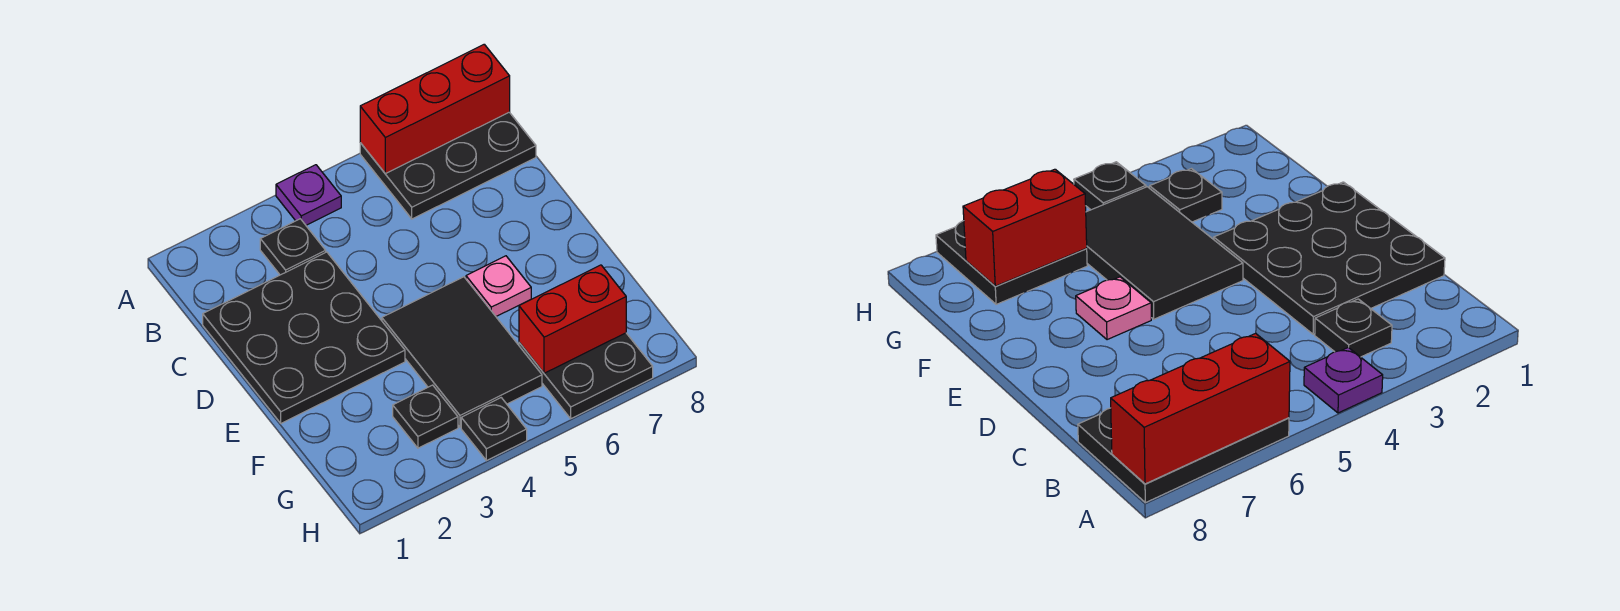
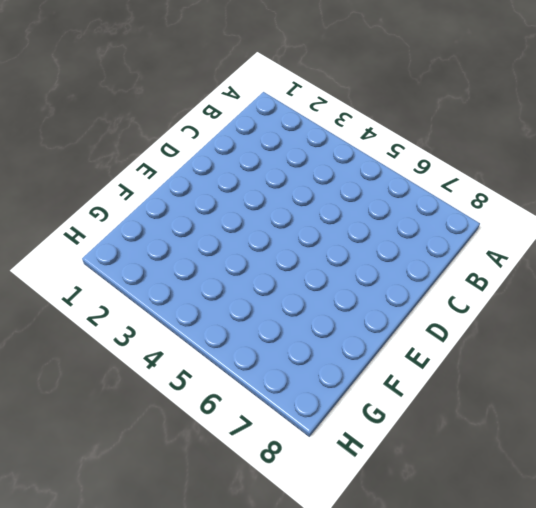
none -> purple plate A4 level 1
none -> black plate A6:B8 level 1

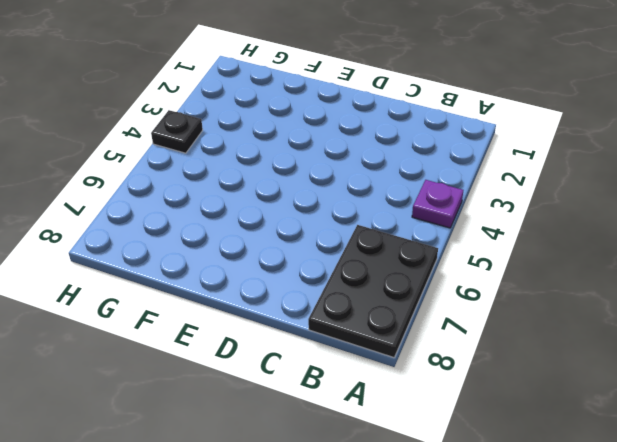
none -> black plate B3 level 1
none -> black plate C1:E3 level 1

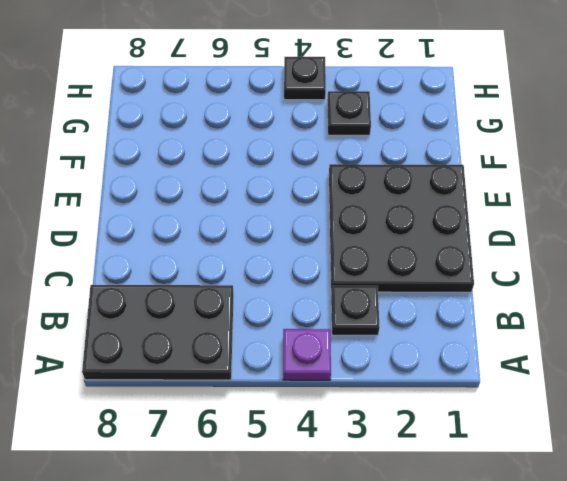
none -> black tile E4:G5 level 1
none -> pink plate E6 level 1

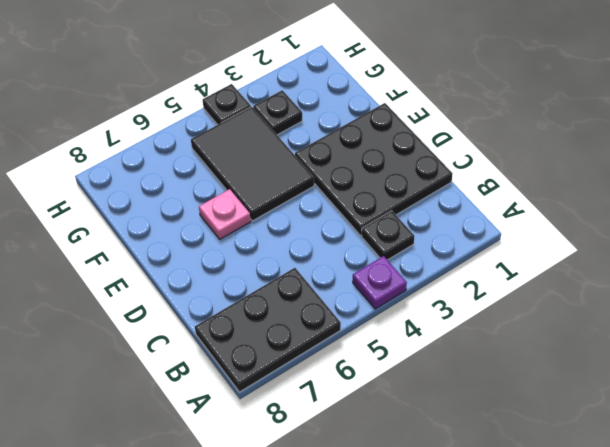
none -> black plate G6:H7 level 1
none -> red brick A6:A8 level 2

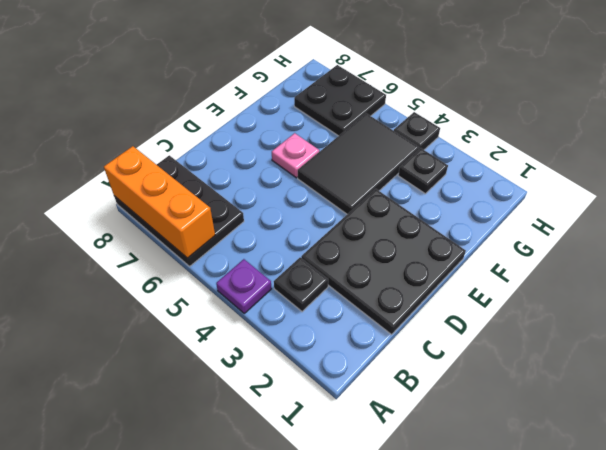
orange brick A6:A8 level 2 -> red brick A6:A8 level 2
none -> red brick G6:G7 level 2

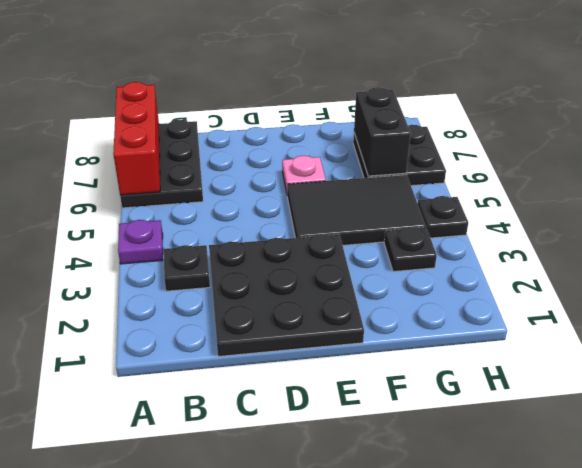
black brick G6:G7 level 2 -> red brick G6:G7 level 2

